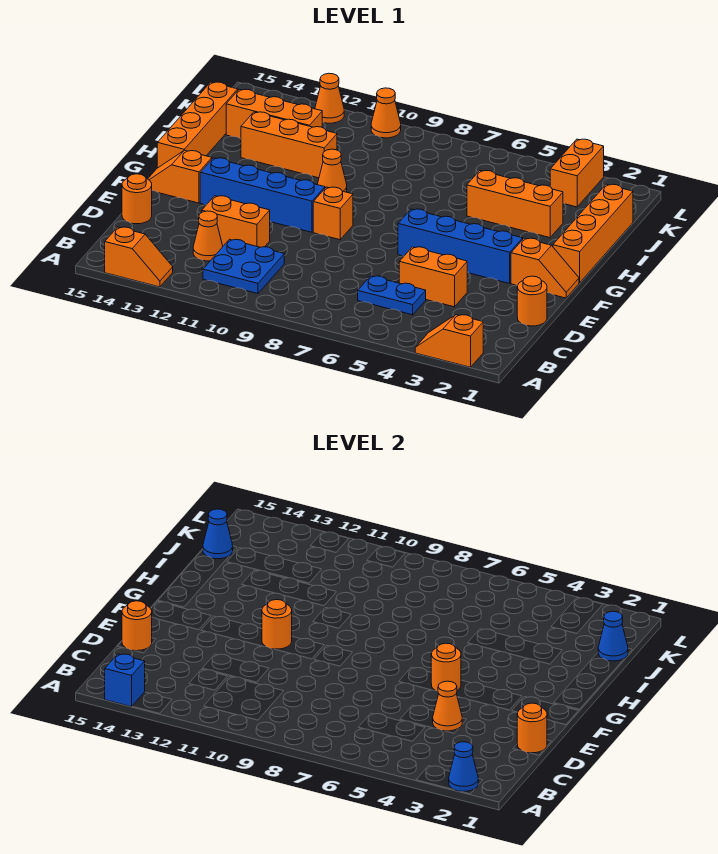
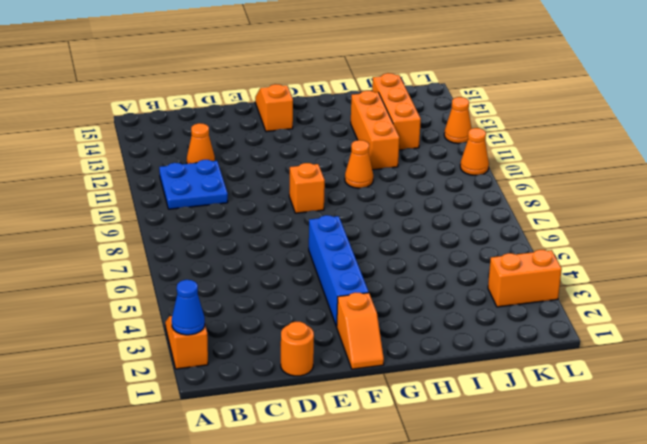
none -> orange slope A13:A14 level 1 top 14
none -> blue plate C5:C6 level 1
none -> orange brick D4:D5 level 1
none -> orange brick D11:D12 level 1

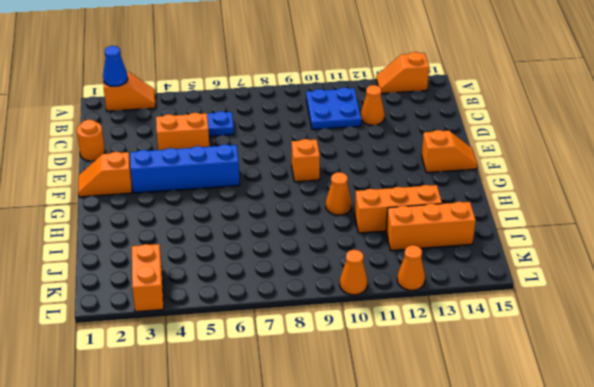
none -> orange brick D11:D12 level 1
none -> orange round brick D15 level 1
none -> blue brick F10:F13 level 1
none -> orange brick G1:J1 level 1

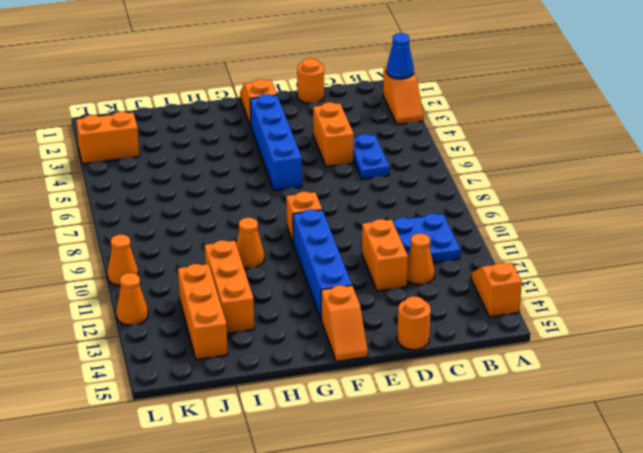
none -> orange brick G1:J1 level 1
none -> orange brick G15:J15 level 1
none -> orange brick I3:I5 level 1
none -> blue brick A14 level 2

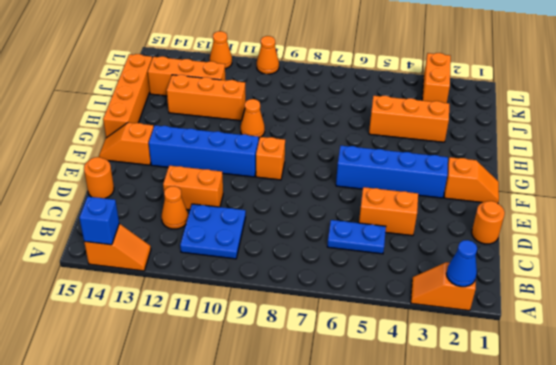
none -> orange brick G1:J1 level 1
none -> orange round brick D1 level 2
none -> orange cone D4 level 2
none -> orange round brick D15 level 2

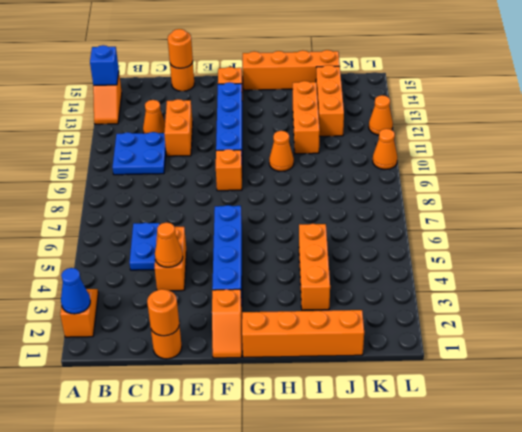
none -> orange brick K3:L3 level 1
none -> orange round brick F5 level 2
none -> orange round brick F11 level 2
none -> blue cone J1 level 2

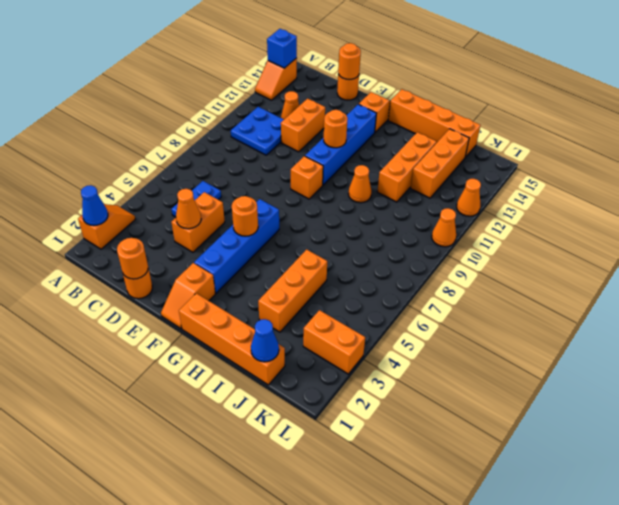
none -> blue cone J15 level 2

